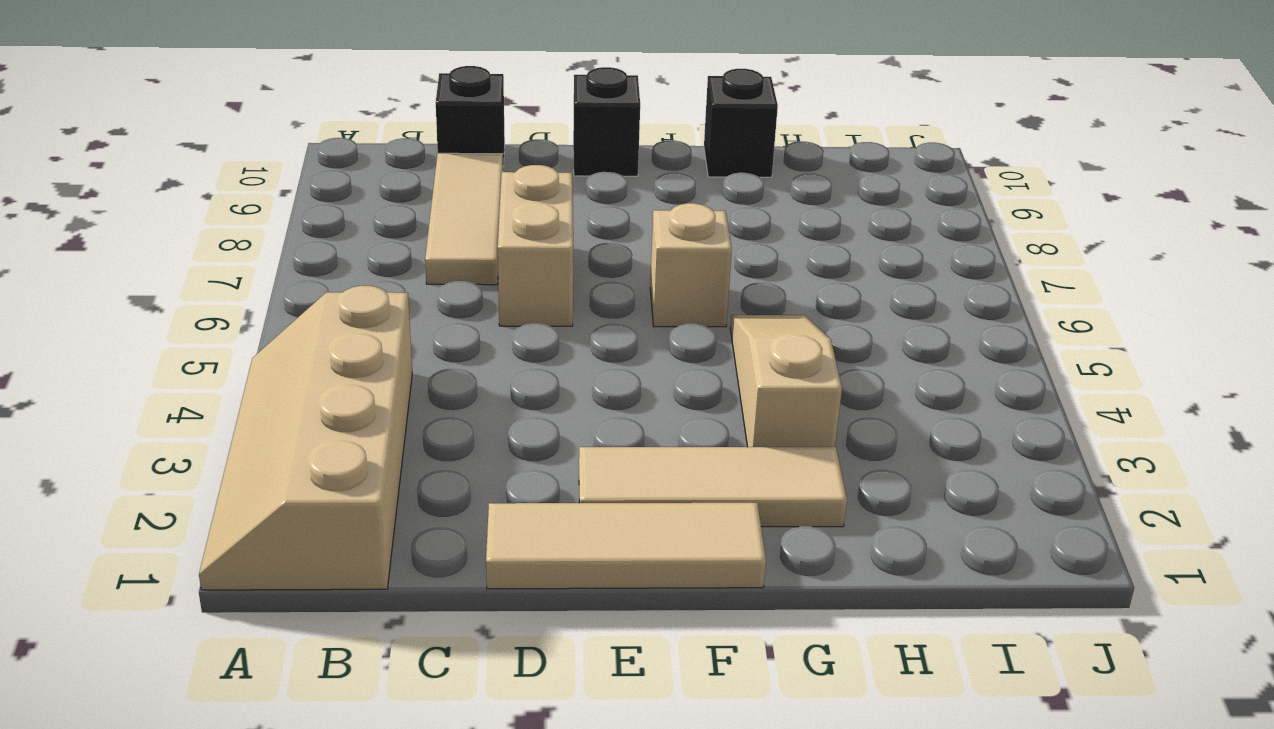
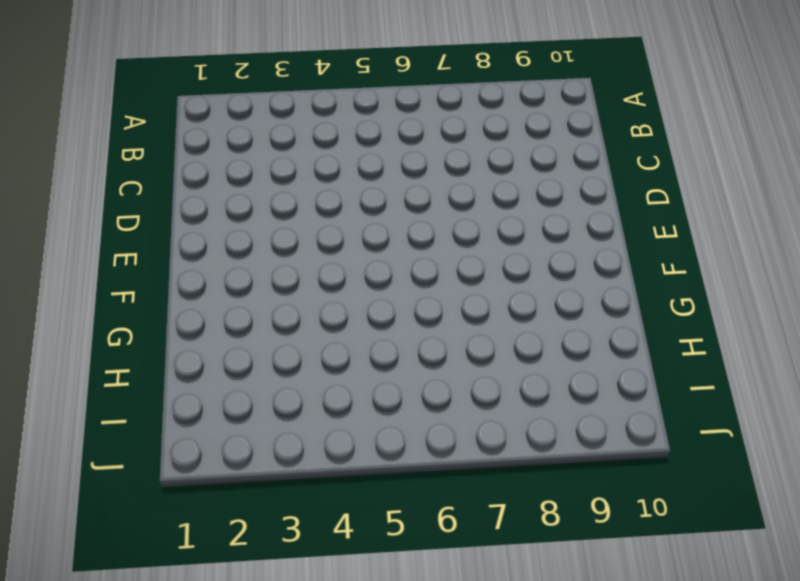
none -> tan slope A1:B4 level 1 top B
none -> tan tile C7:C9 level 1

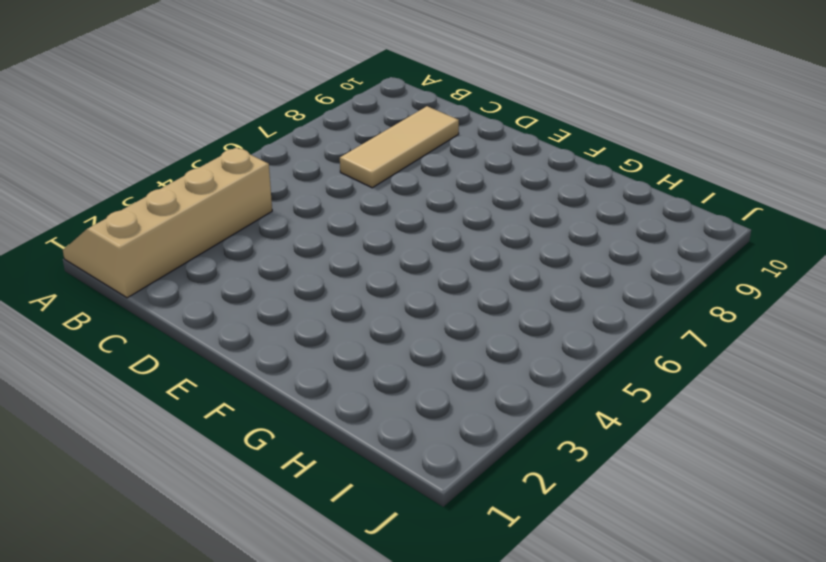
none -> black brick C10 level 1
none -> tan tile D1:F1 level 1

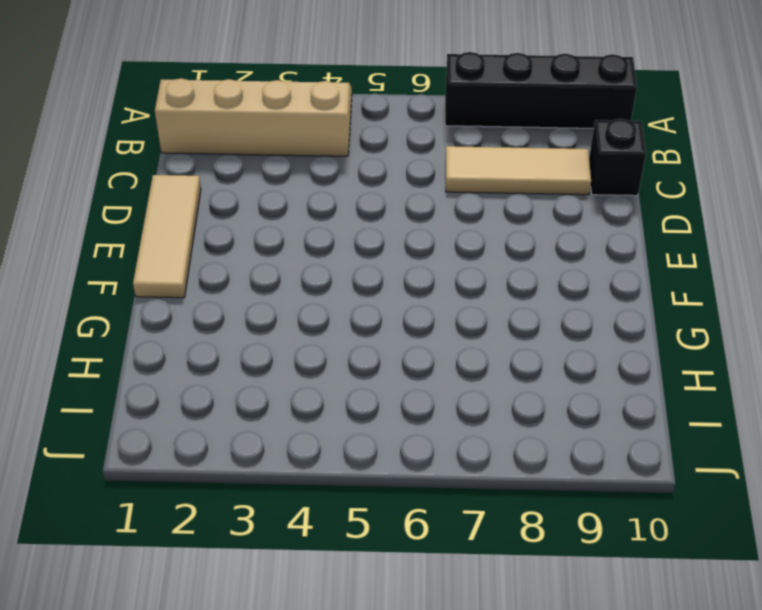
black brick A7:A10 level 1 -> none
none -> tan brick D6:D7 level 1
none -> tan tile E2:G2 level 1

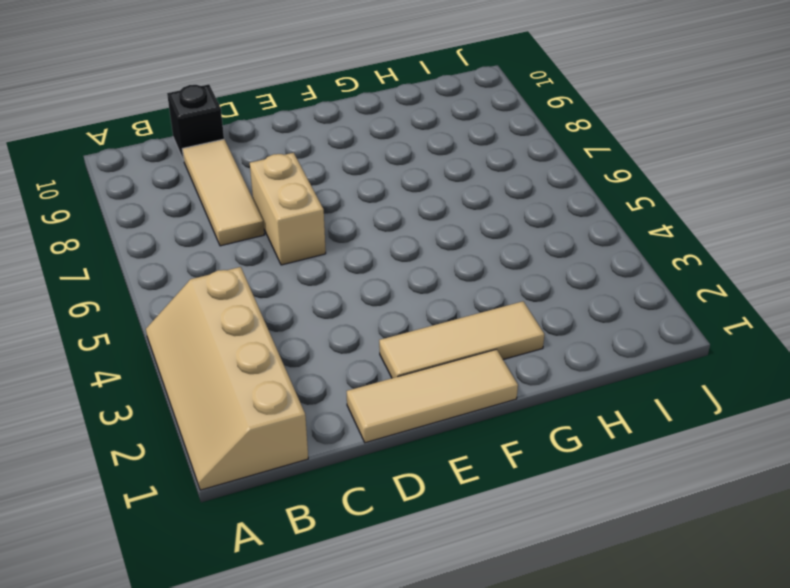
none -> black brick E10 level 1
none -> tan brick F6 level 1

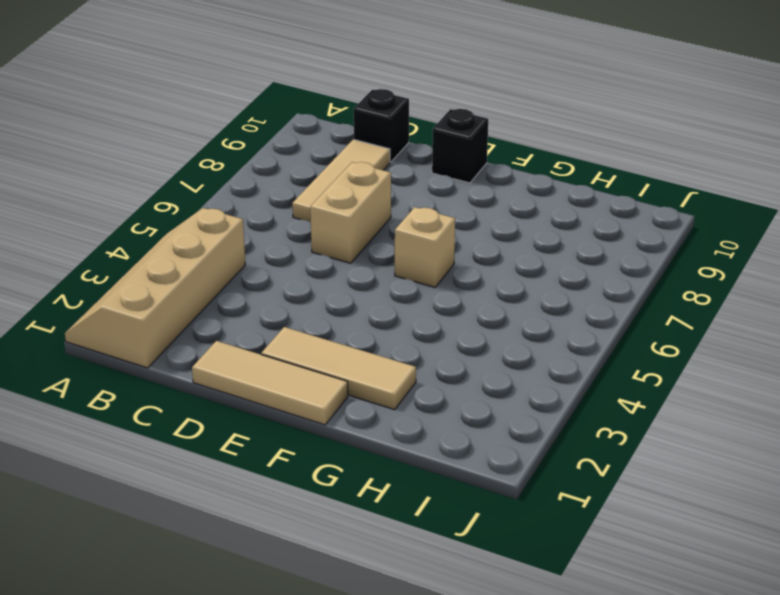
none -> tan slope G3:G5 level 1 top 3
none -> black brick G10 level 1

